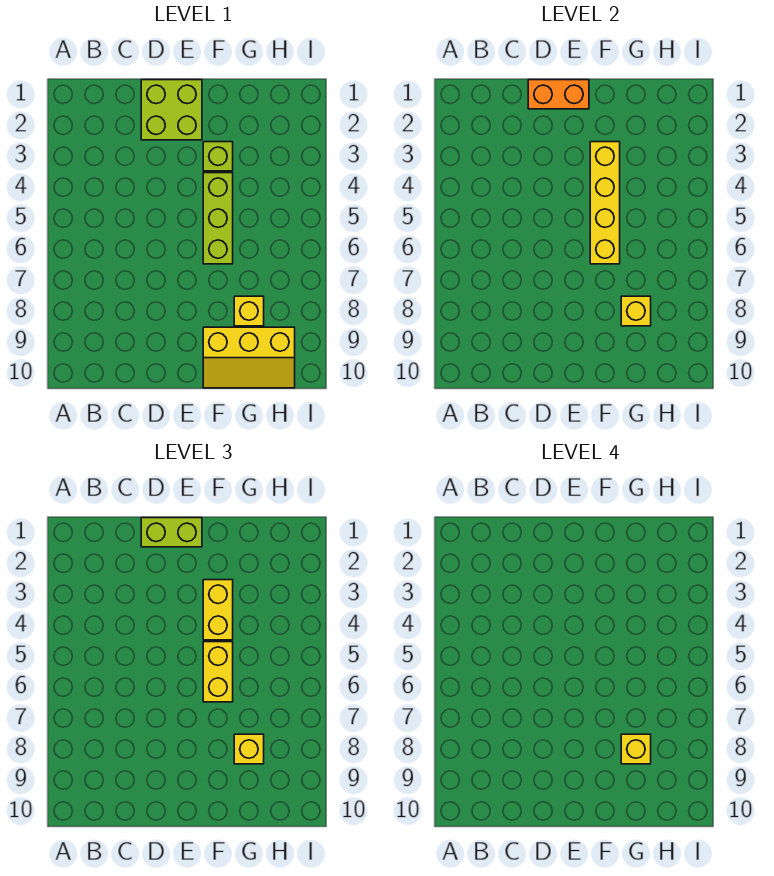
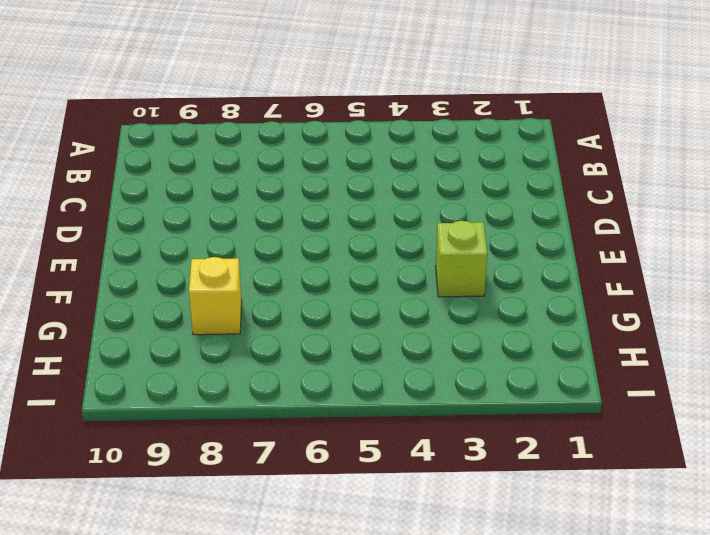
none -> lime brick D1:E2 level 1
none -> lime brick F4:F6 level 1
none -> yellow slope F9:H10 level 1 top 9

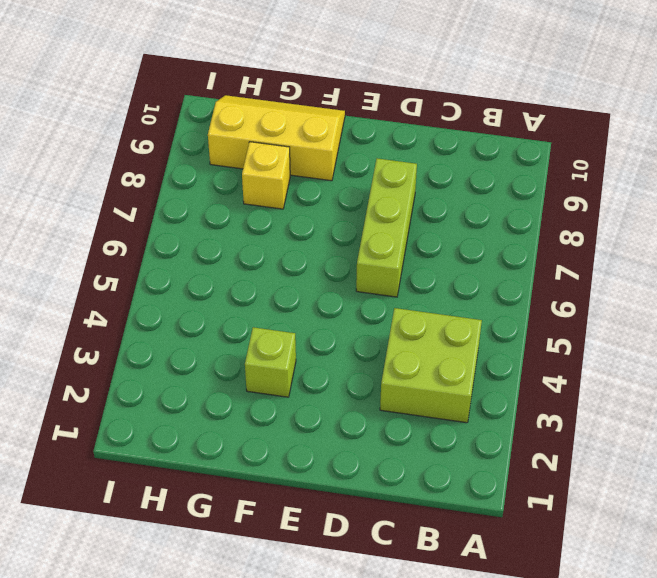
lime brick B3:C4 level 1 -> lime brick D1:E2 level 1
lime brick D6:D8 level 1 -> lime brick F4:F6 level 1
none -> orange brick D1:E1 level 2
none -> yellow brick F3:F6 level 2
none -> yellow brick G8 level 2

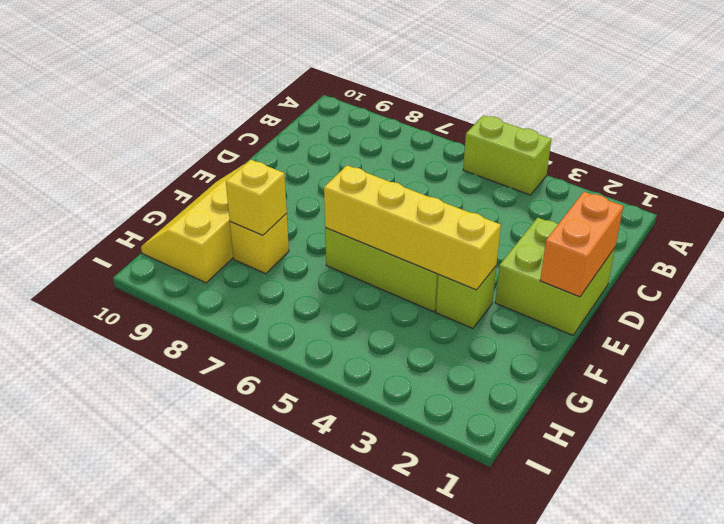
lime brick A4:A5 level 1 -> lime brick D1:E1 level 3
none -> yellow brick F3:F4 level 3
none -> yellow brick F5:F6 level 3
none -> yellow brick G8 level 3

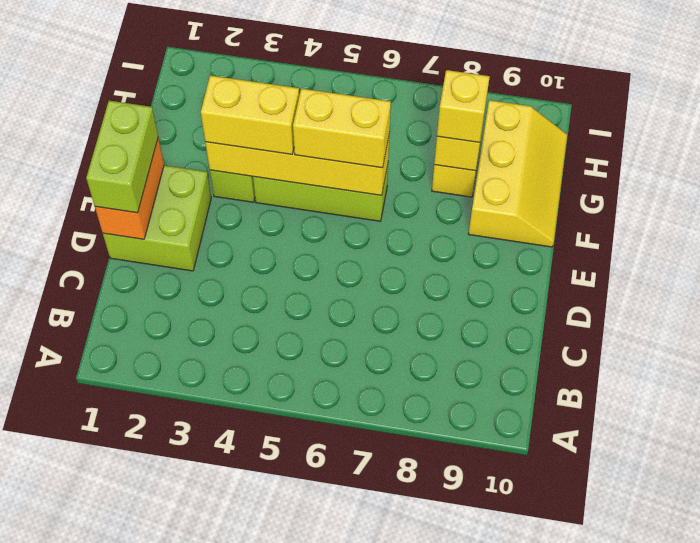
none -> yellow brick G8 level 4

